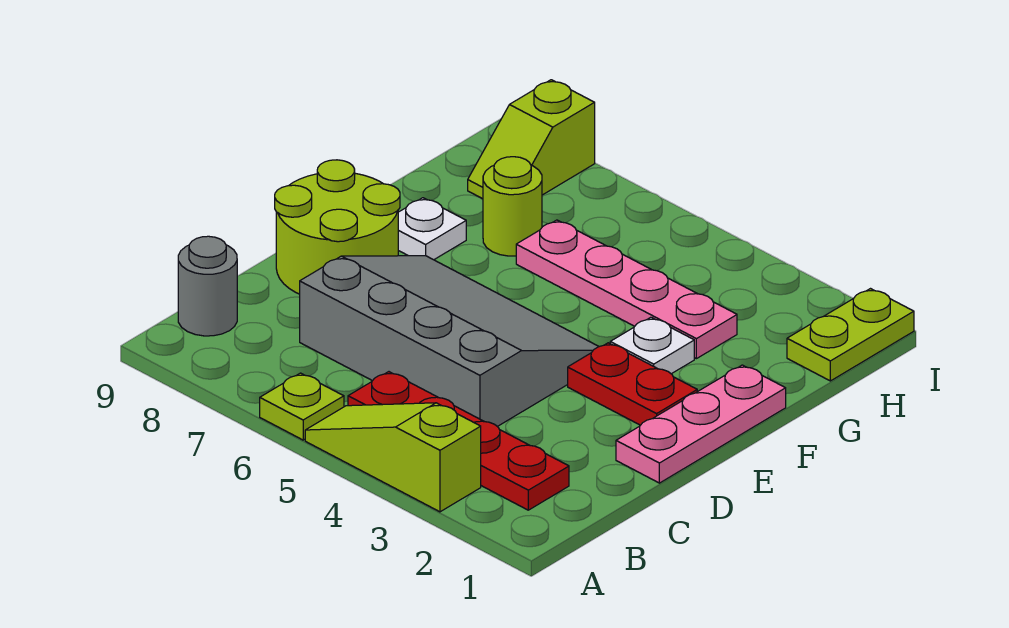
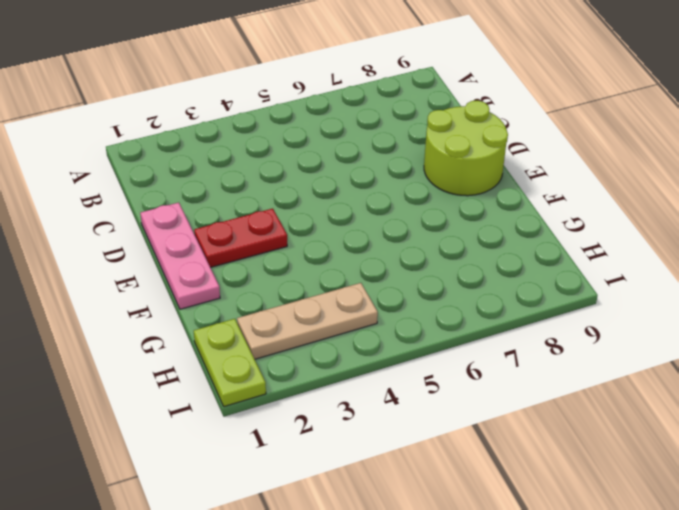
tan plate H2:H4 level 1 -> none
none -> lime slope A3:A5 level 1 top 3
none -> lime plate A6 level 1
none -> red plate B2:B5 level 1

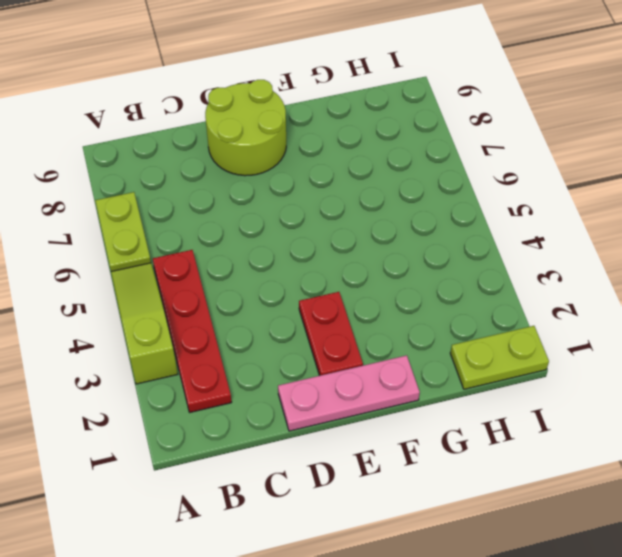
lime plate A6:A7 level 1 -> lime plate A6 level 1
none -> grey round brick B9 level 1
none -> grey slope C4:E7 level 1 top C
none -> white plate F3 level 1

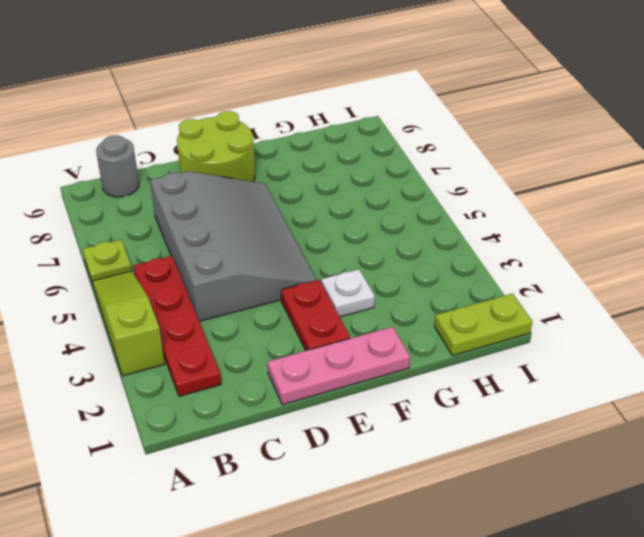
none -> white plate F8 level 1
none -> pink plate G3:G6 level 1
none -> lime round brick G7 level 1

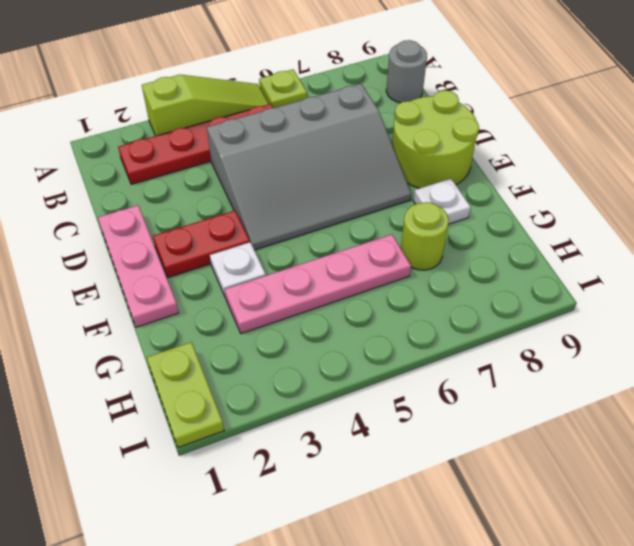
none -> lime slope H8:I8 level 1 top I

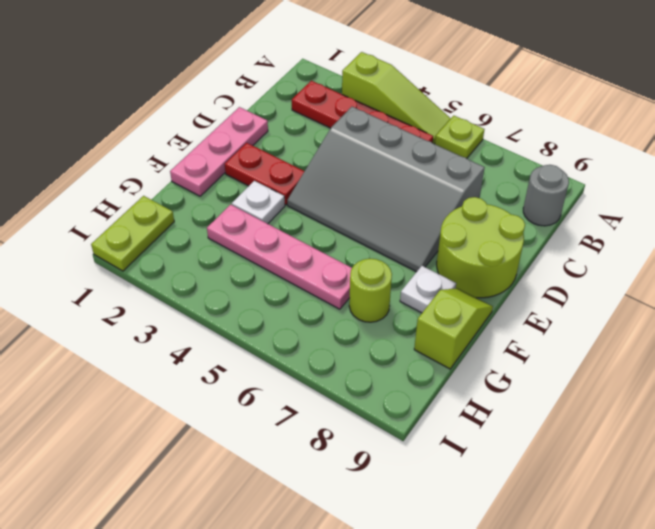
lime slope F9:G9 level 1 top G -> lime slope H8:I8 level 1 top I

